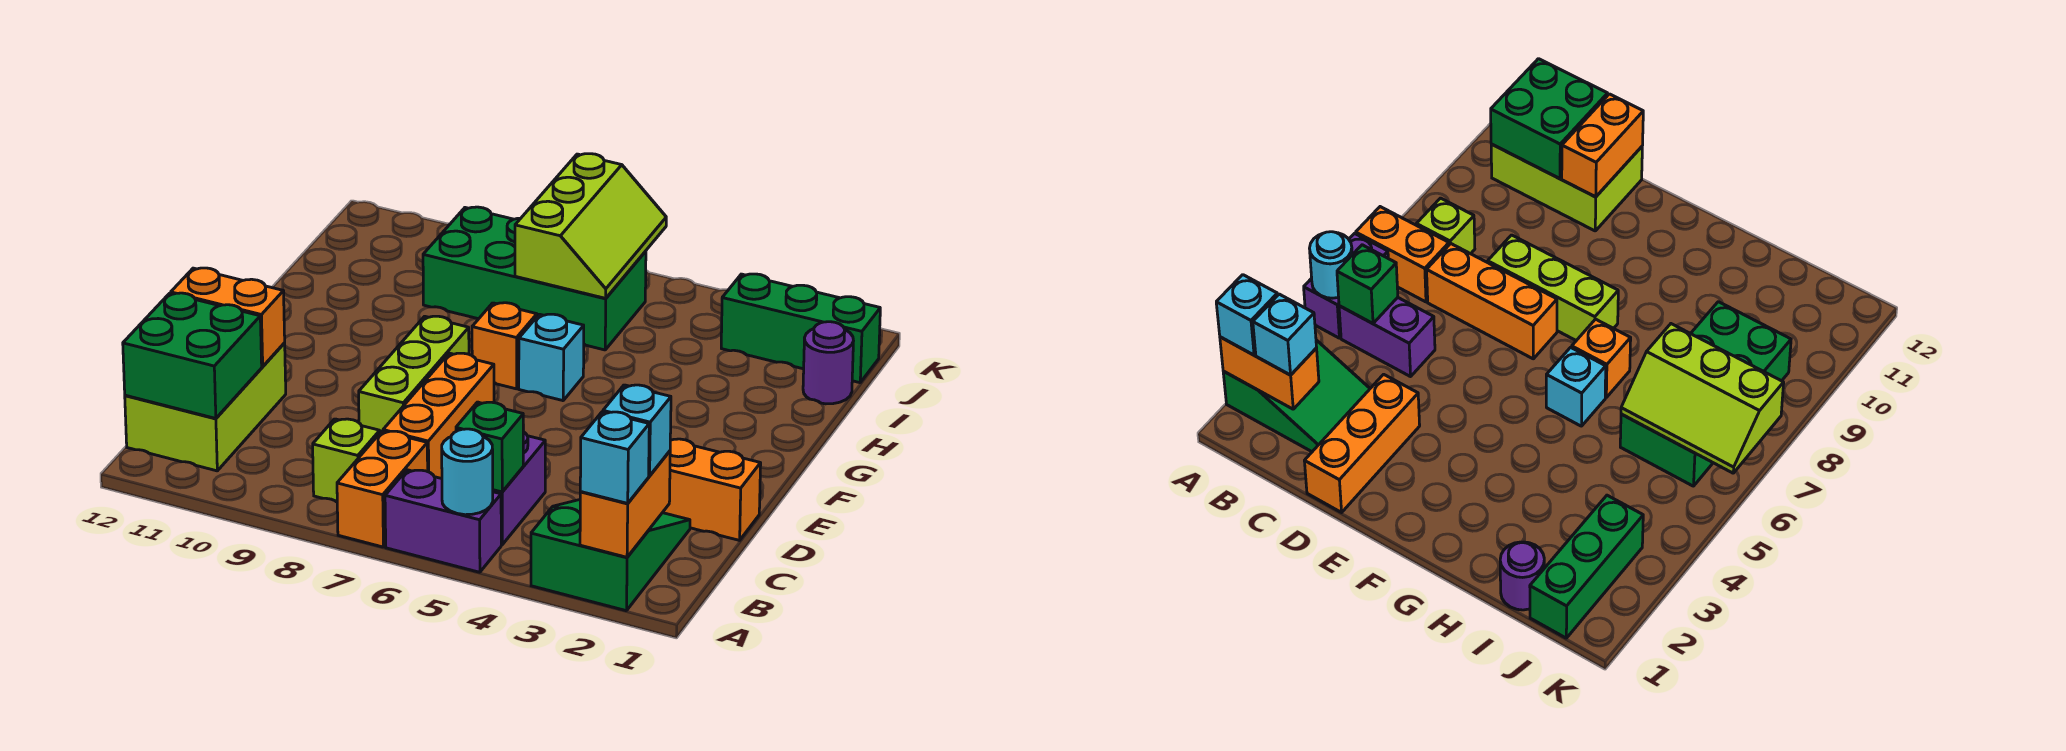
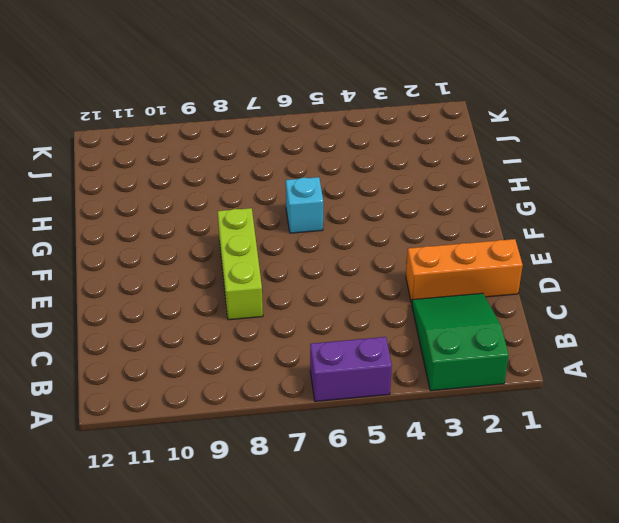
none -> orange brick A7:B7 level 1
none -> purple brick B5:C5 level 1
none -> lime brick B8 level 1

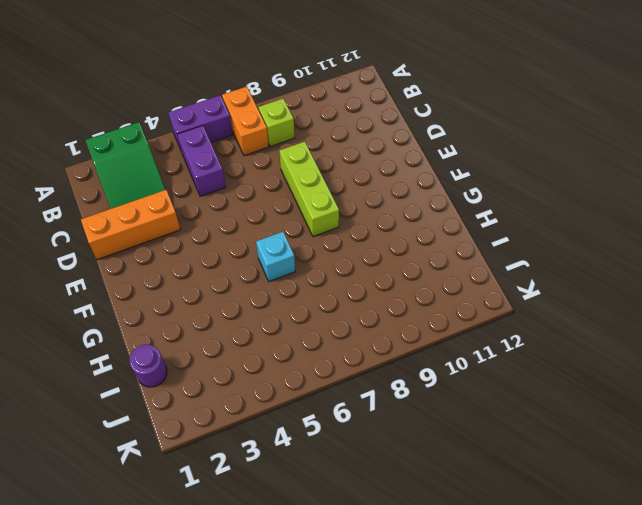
none -> lime brick B11:D12 level 1
none -> orange brick C7:E7 level 1
none -> orange brick G7 level 1

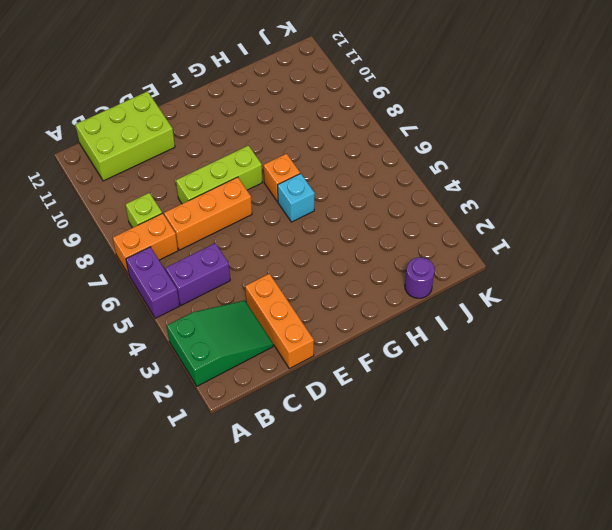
none -> green brick I6:J9 level 1
none -> green brick J1:J3 level 1
none -> orange brick A2:B2 level 2

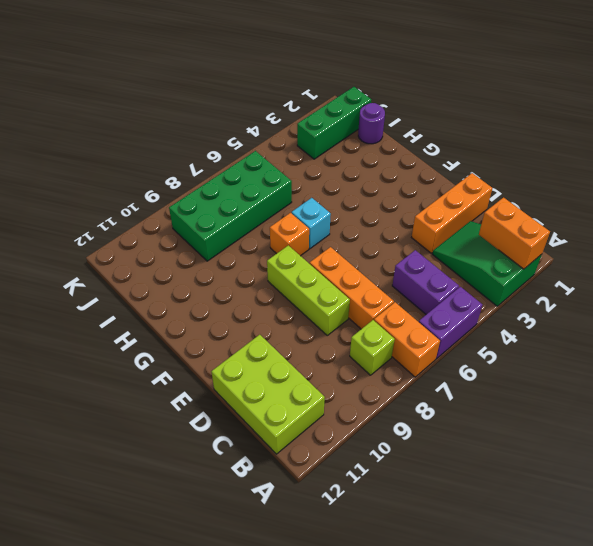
none -> cyan round brick A5 level 2
none -> green brick B5 level 2
none -> green brick B11:C12 level 2

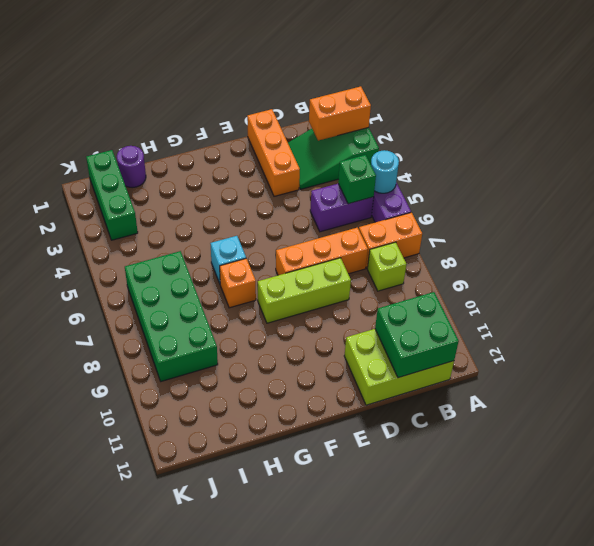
none -> orange brick D11:D12 level 2
none -> lime slope I6:K7 level 2 top 7
none -> cyan brick A2 level 3

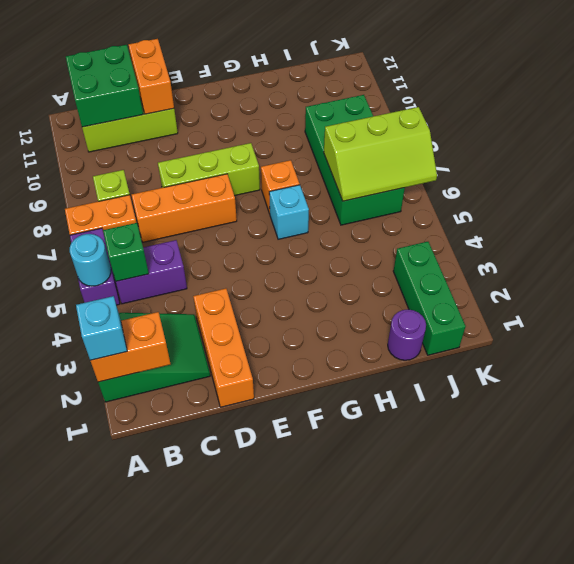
none -> cyan brick B2 level 3

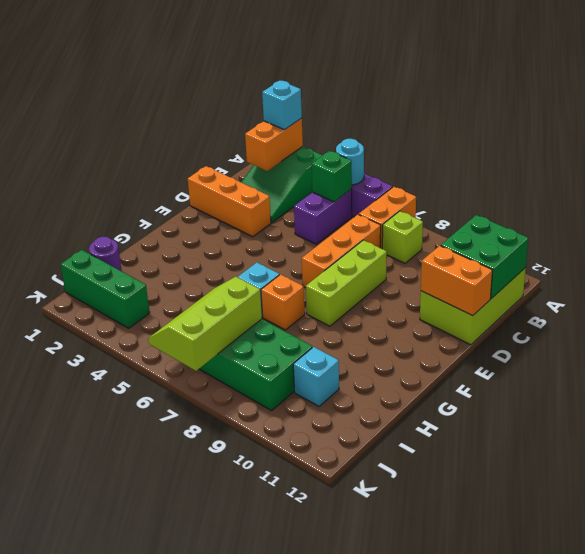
cyan brick I10 level 1 -> cyan brick B2 level 3

